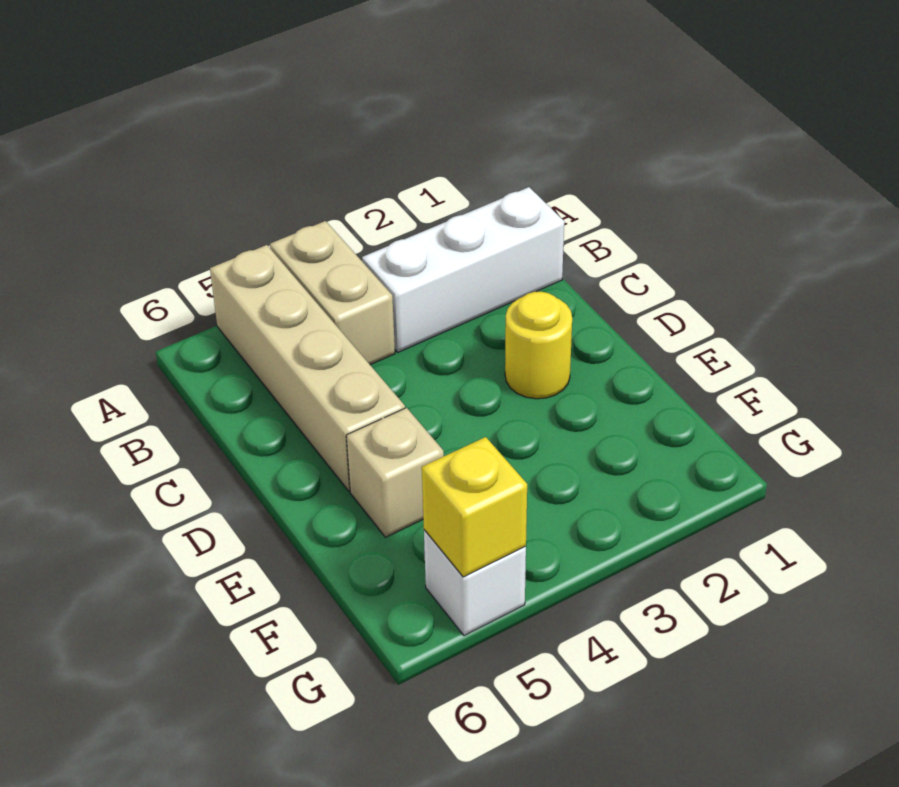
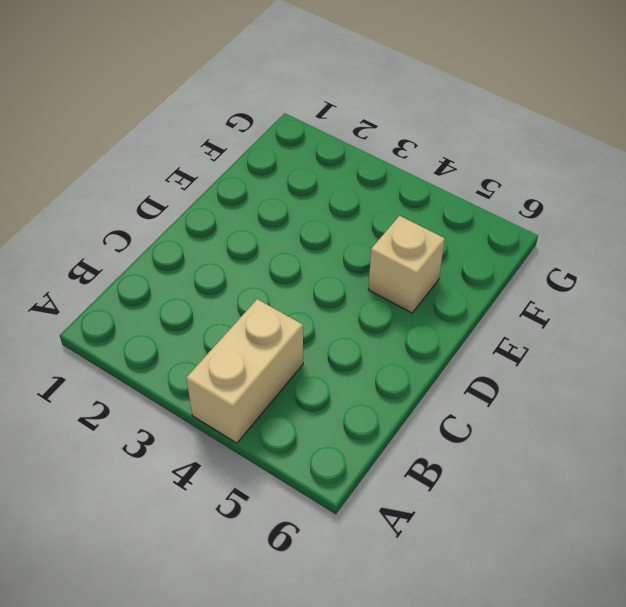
none -> tan brick A5:D5 level 1
none -> white brick B1:B3 level 1

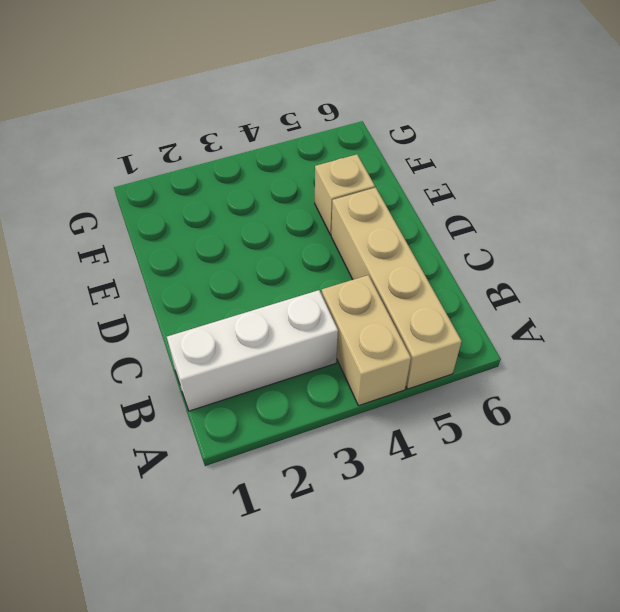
none -> yellow round brick D2 level 1
none -> white brick G5 level 1

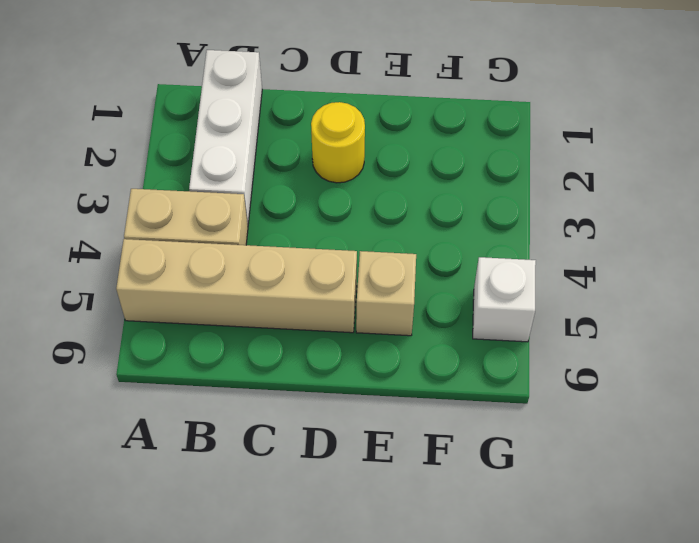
none -> yellow brick G5 level 2

